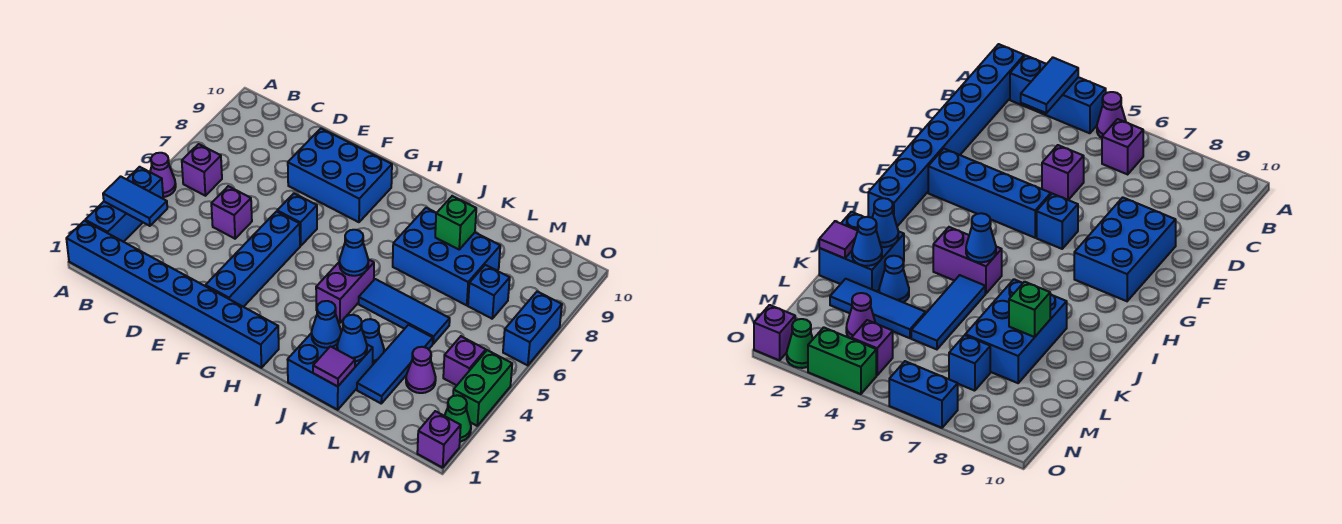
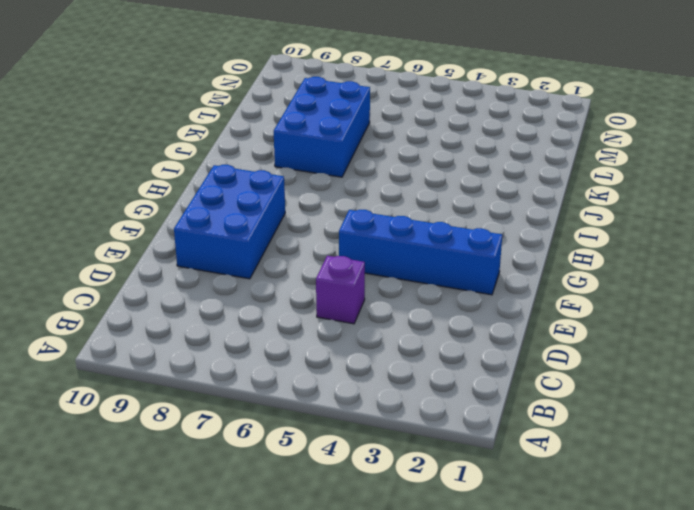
none -> blue brick A1:H1 level 1
none -> blue brick A2:A4 level 1
none -> purple cone A5 level 1

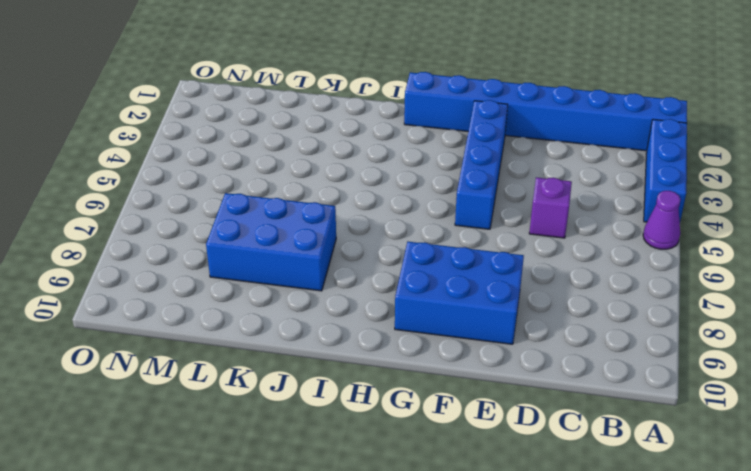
none -> purple brick B6 level 1
none -> blue brick F6 level 1
none -> purple brick I4:I5 level 1

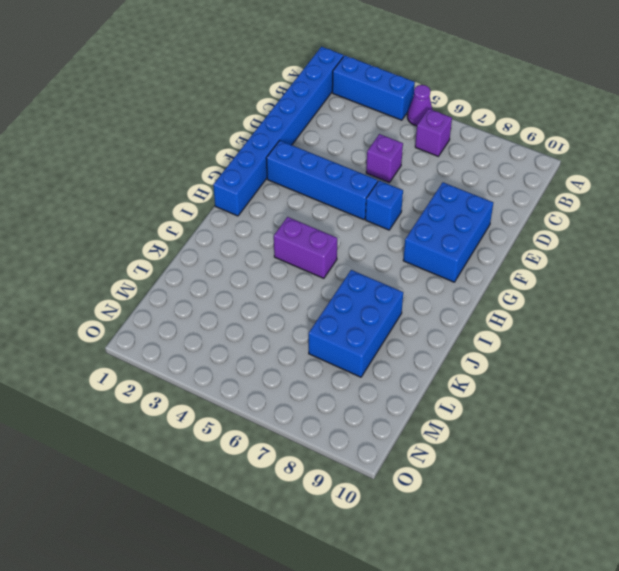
none -> blue brick J1:K2 level 1
none -> blue tile J5:L5 level 1
none -> blue cone K3 level 1

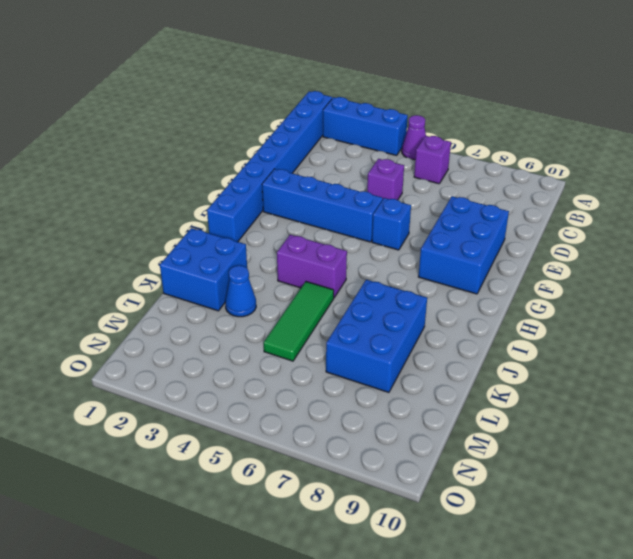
green tile J5:L5 level 1 -> blue tile J5:L5 level 1
none -> blue tile L2:L4 level 1
none -> purple cone M3 level 1
none -> blue brick M7 level 1

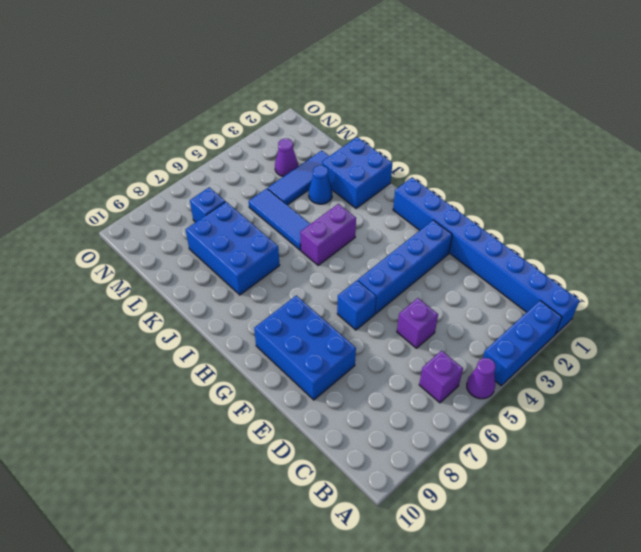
none -> purple brick N4 level 1
none -> purple brick O1 level 1
none -> green cone O2 level 1

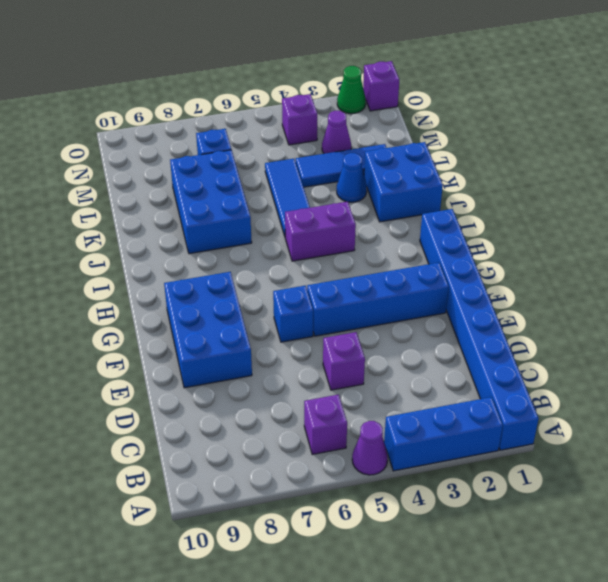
none -> green brick O3:O4 level 1
none -> blue brick O6:O7 level 1
none -> blue tile A3:B3 level 2

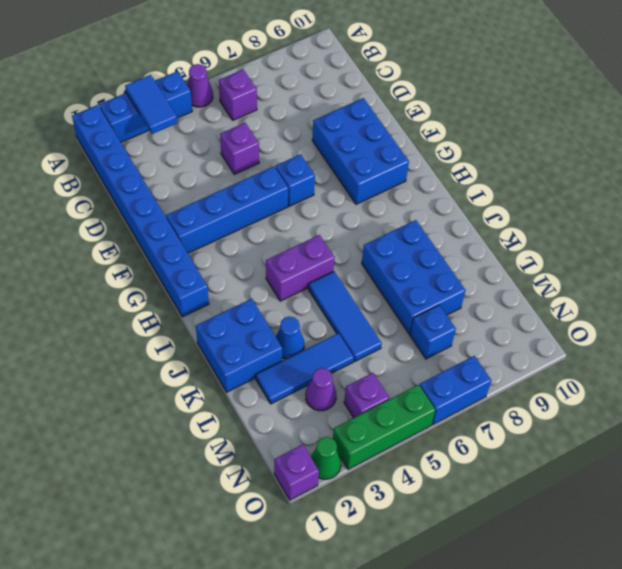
green brick O3:O5 level 1 -> green brick O3:O4 level 1
none -> blue cone I5 level 2
none -> blue cone J2 level 2
none -> purple tile K1 level 2

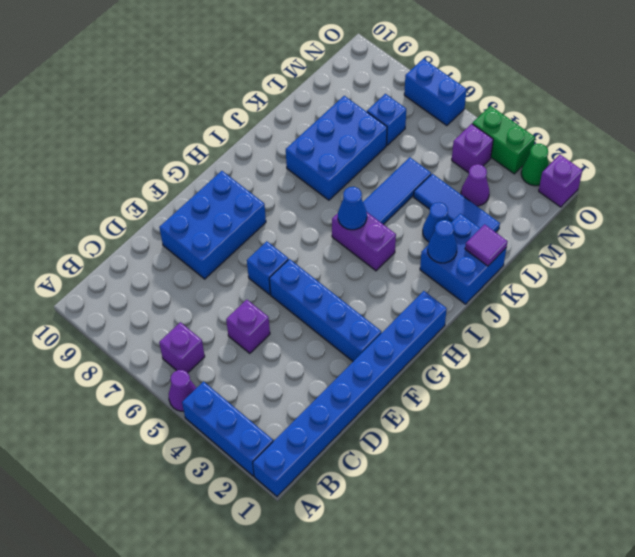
none -> blue tile A3:B3 level 2
none -> blue cone K2 level 2
none -> green brick K8 level 2

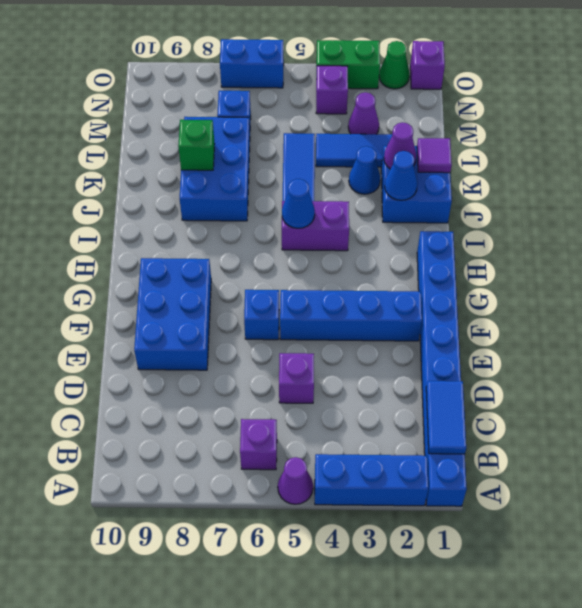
blue tile B1:C1 level 2 -> blue tile A3:B3 level 2
purple cone K2 level 2 -> blue cone K2 level 2

